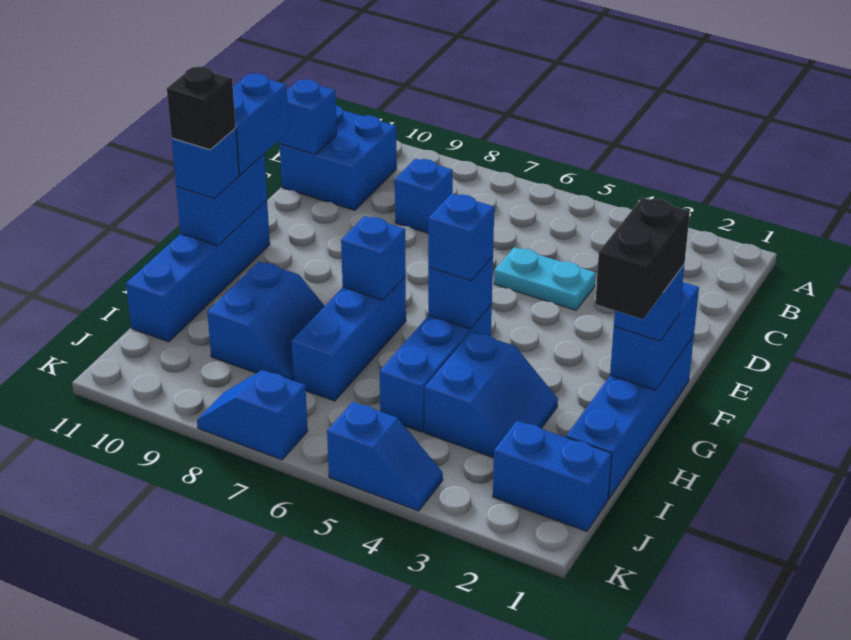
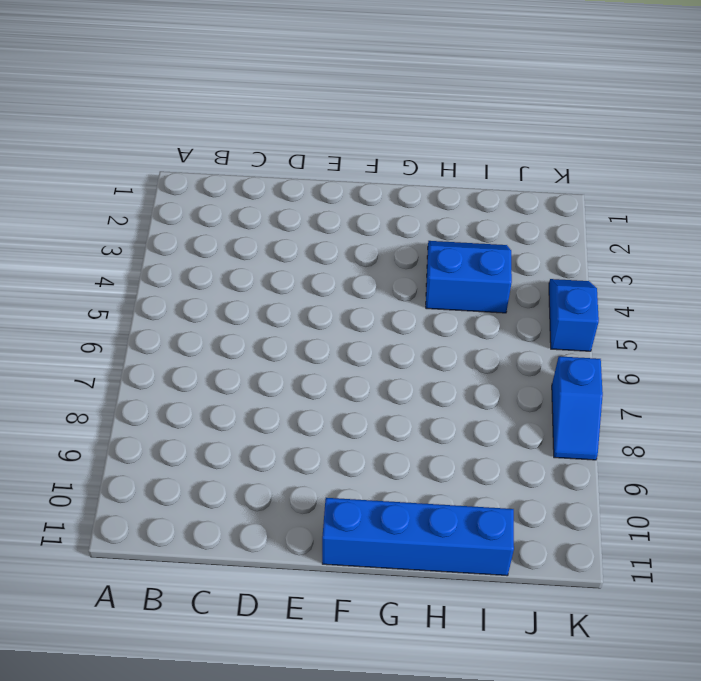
none -> blue brick B10:C11 level 1
none -> blue brick C8 level 1
none -> cyan plate D4:D5 level 1

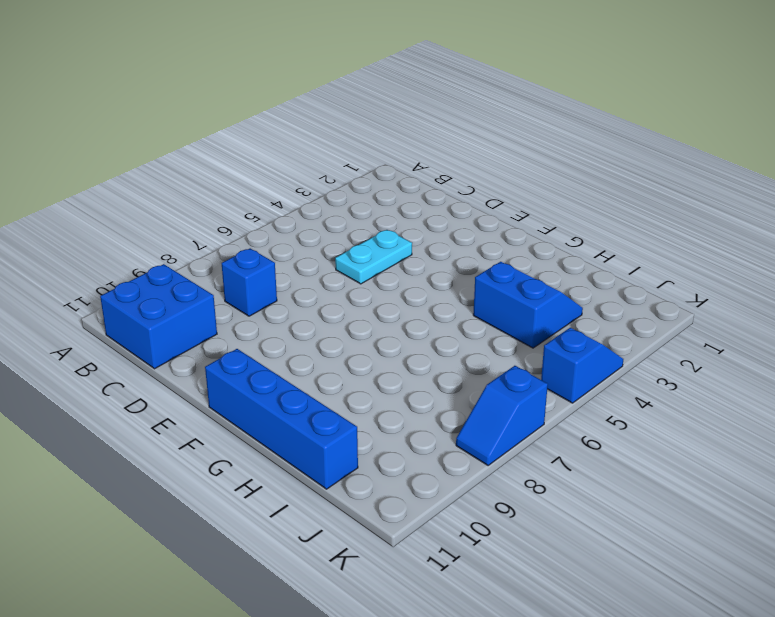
none -> blue brick F1:I1 level 1
none -> blue brick G5:I5 level 1
none -> blue brick G7:I7 level 1

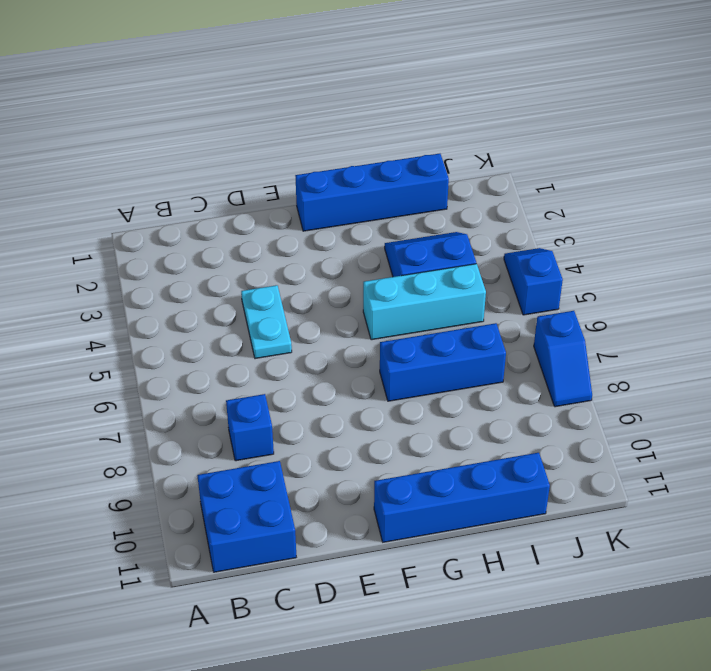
cyan brick G5:I5 level 1 -> blue brick G5:I5 level 1
none -> blue slope H8:I9 level 1 top 9
none -> blue brick J1:J2 level 1
none -> blue brick C11 level 2

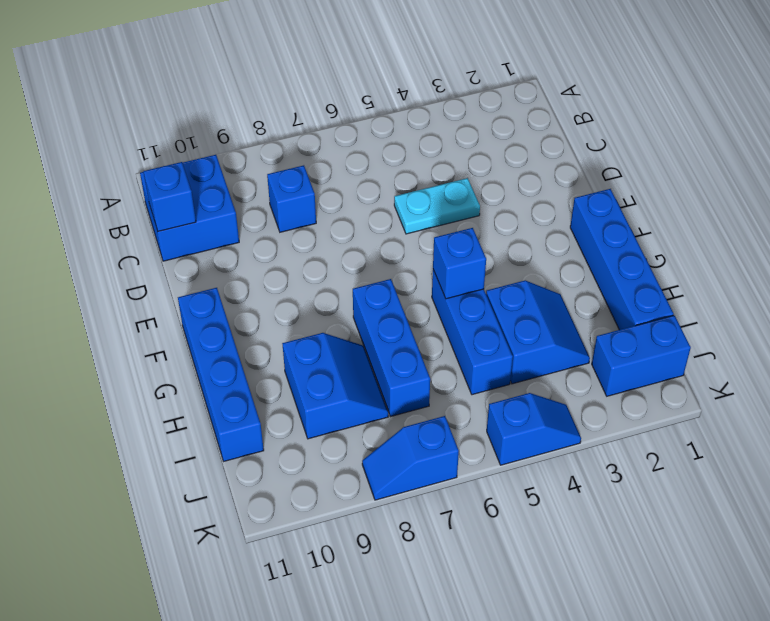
none -> blue brick F1:G1 level 2
none -> blue brick F11:G11 level 2
none -> blue brick G7 level 2

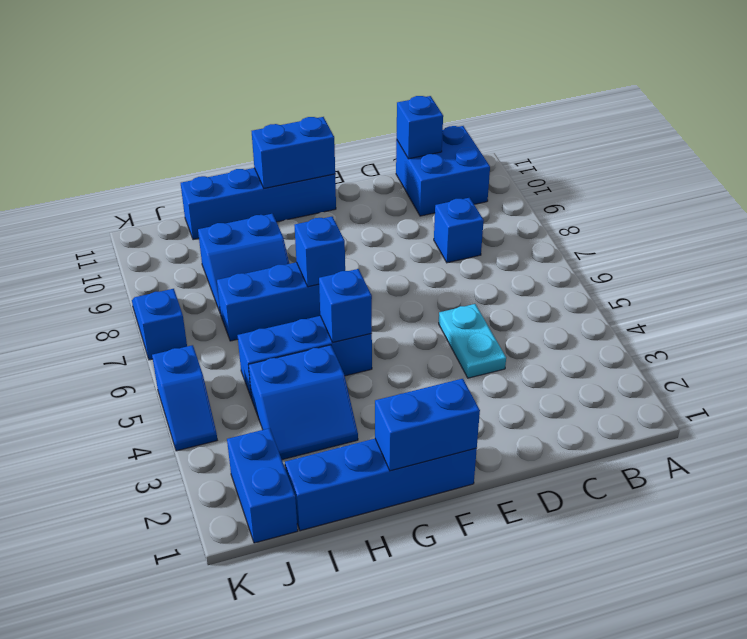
none -> blue brick E11:F11 level 3
none -> blue brick G1 level 3
none -> blue brick G5 level 3

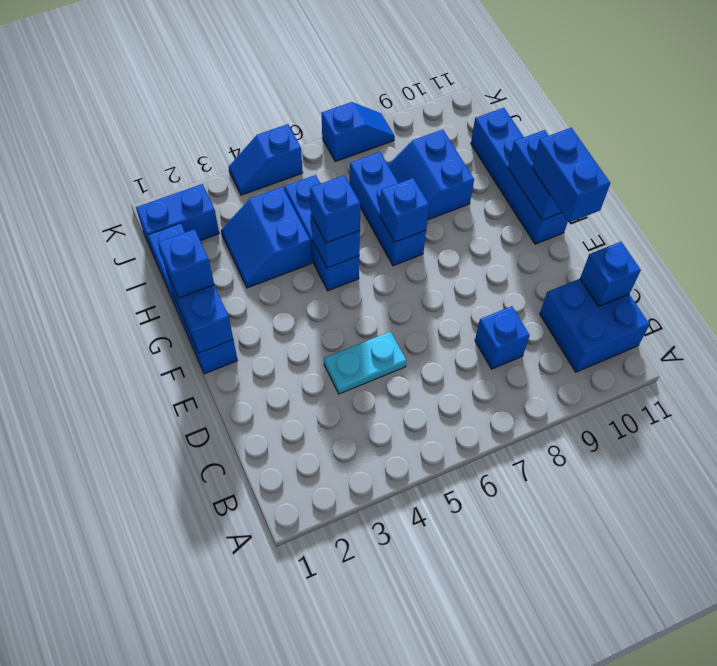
none -> blue brick G11 level 3
none -> black brick G1:H1 level 4
none -> black brick G11 level 4

